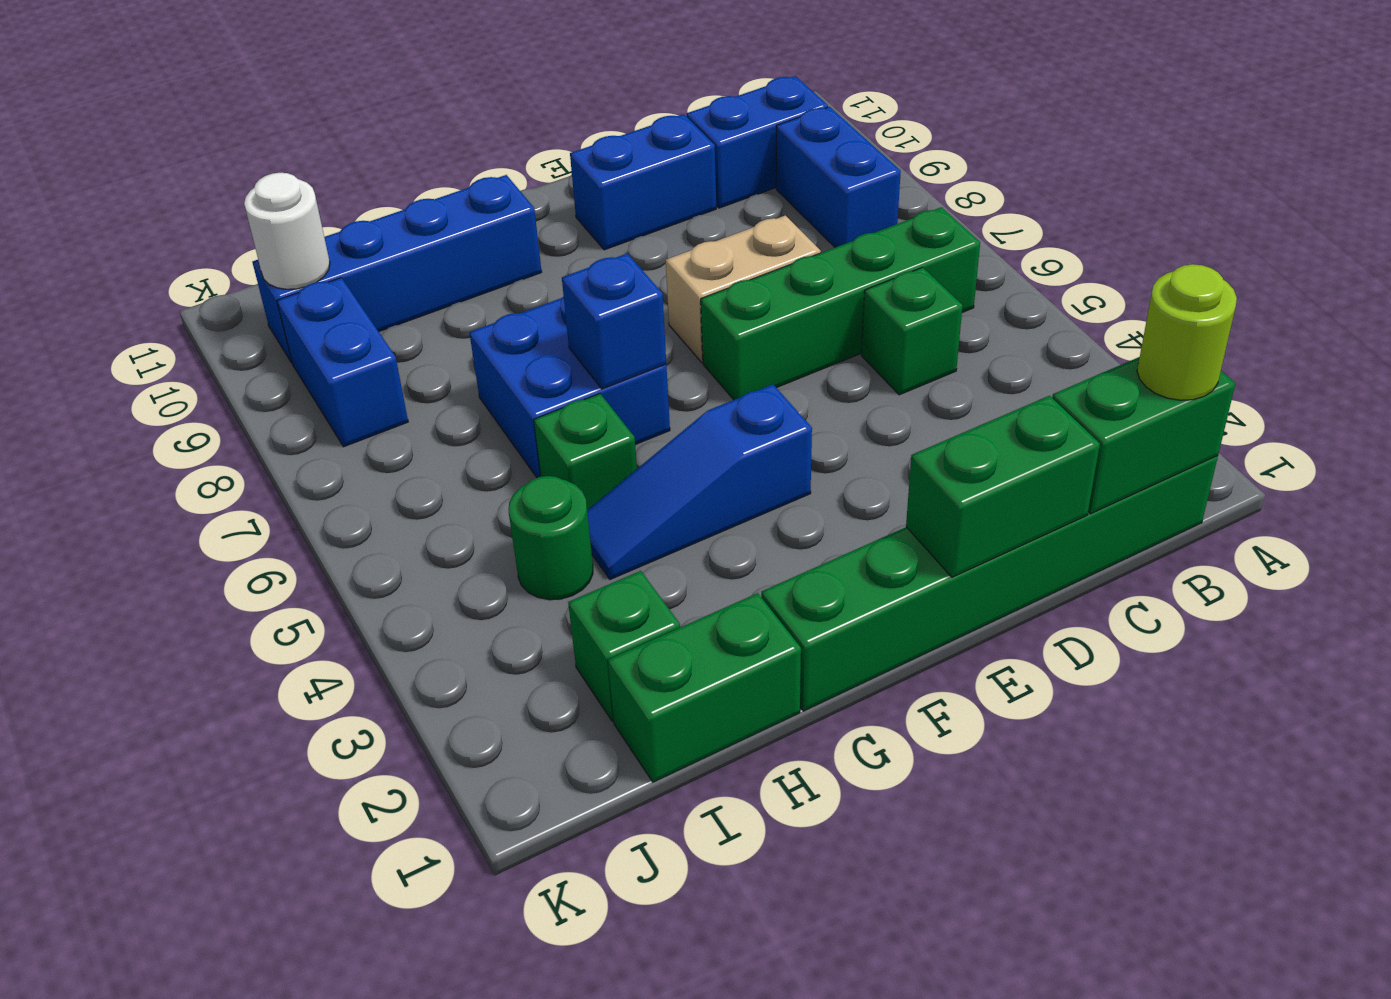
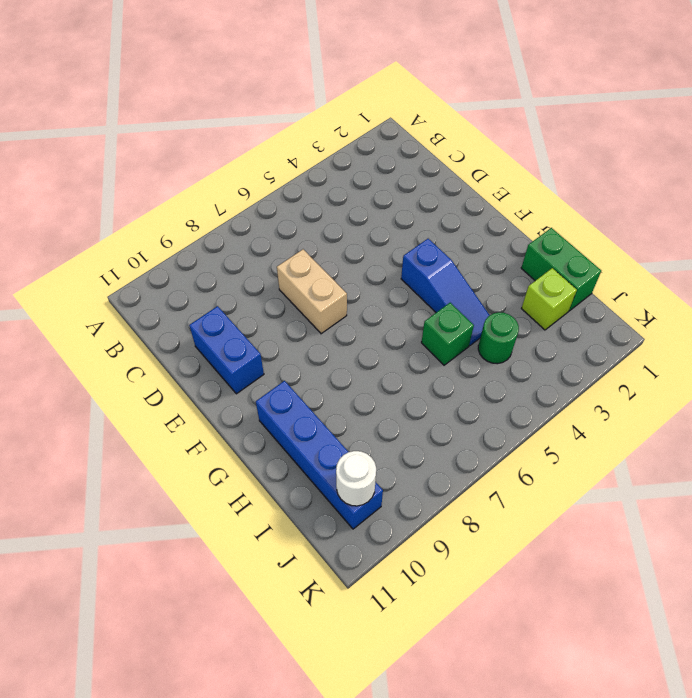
lime brick I2 level 1 -> green brick I2 level 1
none -> green brick B1:G1 level 1
none -> green brick B6:E6 level 1
none -> blue brick B8:B9 level 1

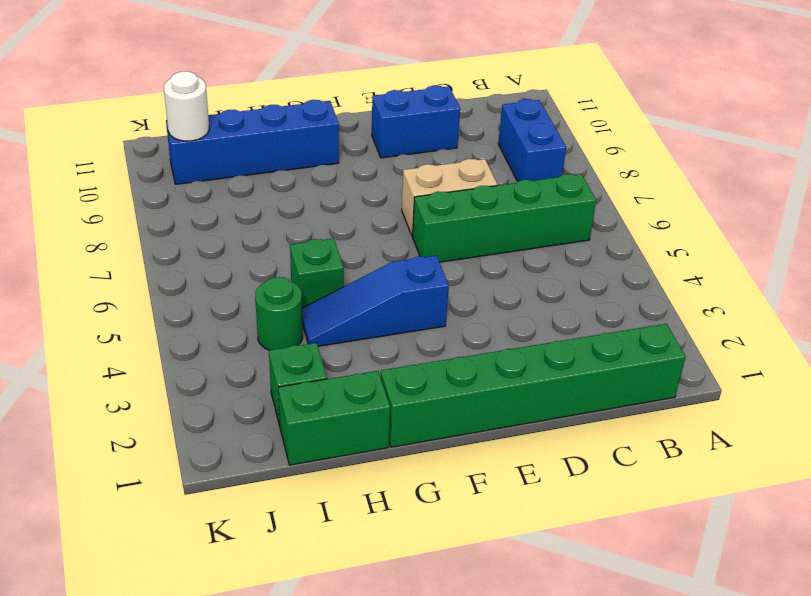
none -> blue brick B10:C10 level 1
none -> green brick C5 level 1
none -> blue brick G6:H7 level 1

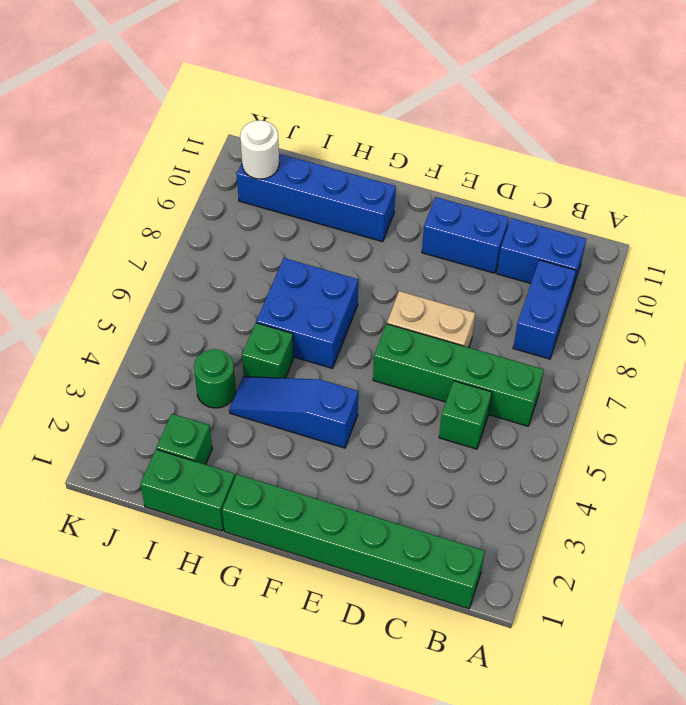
none -> blue brick J8:J9 level 1
none -> green brick B1:C1 level 2
none -> green brick D1:E1 level 2

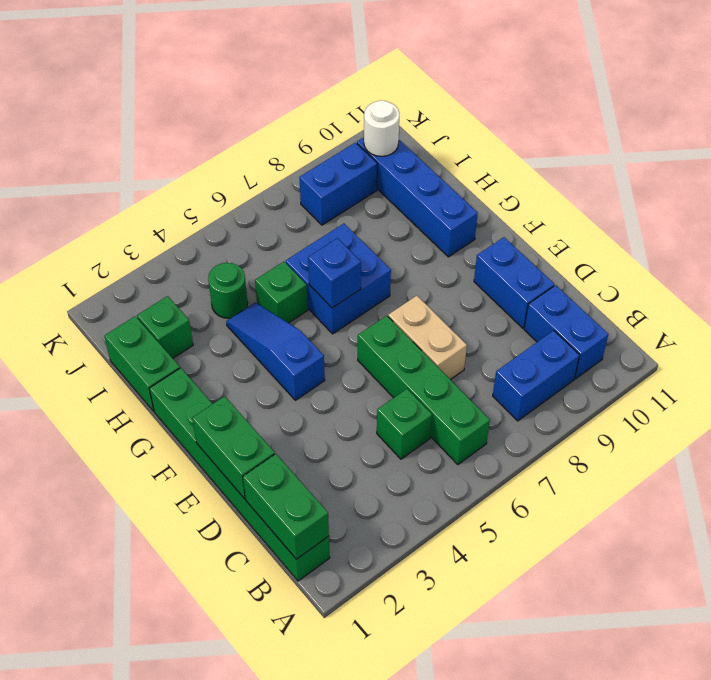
none -> lime round brick B1 level 3

